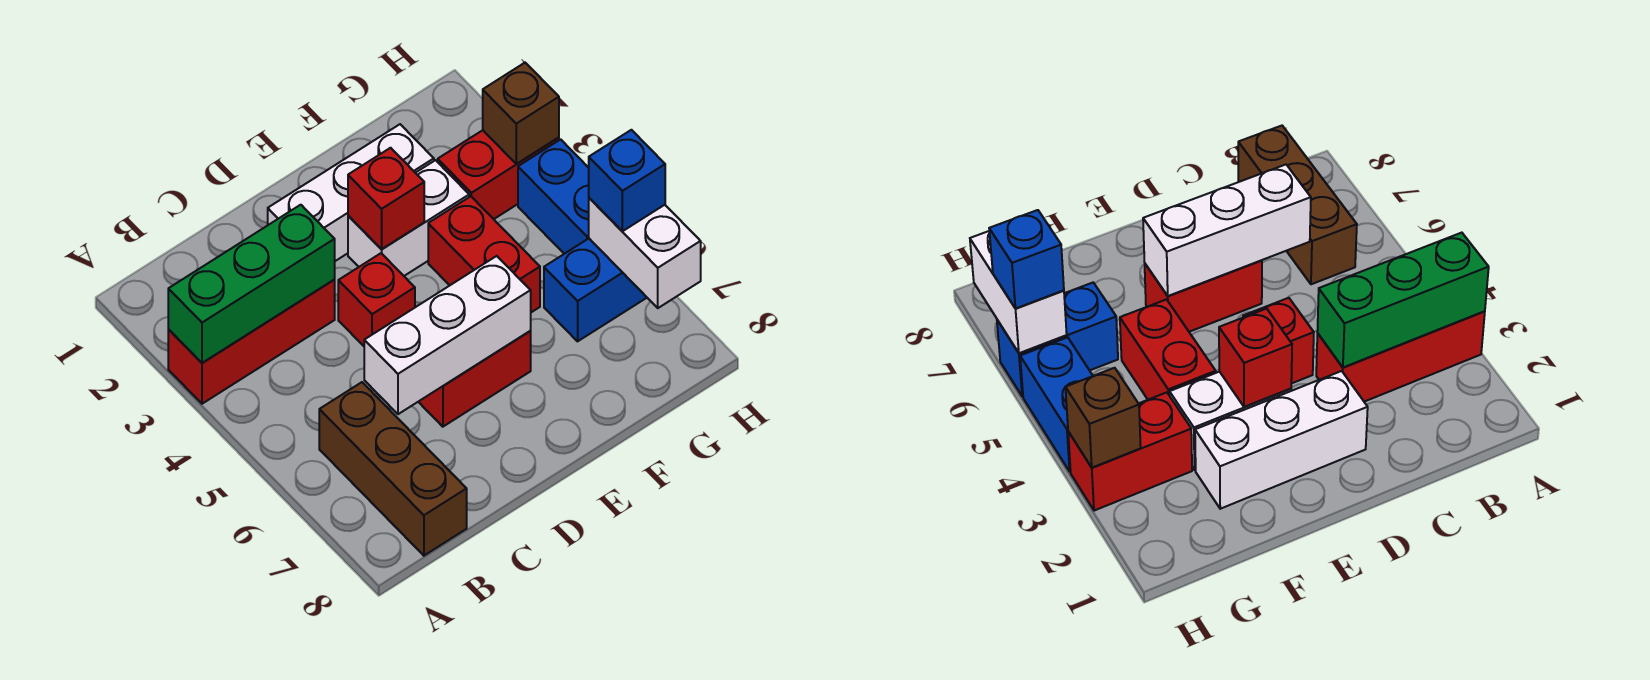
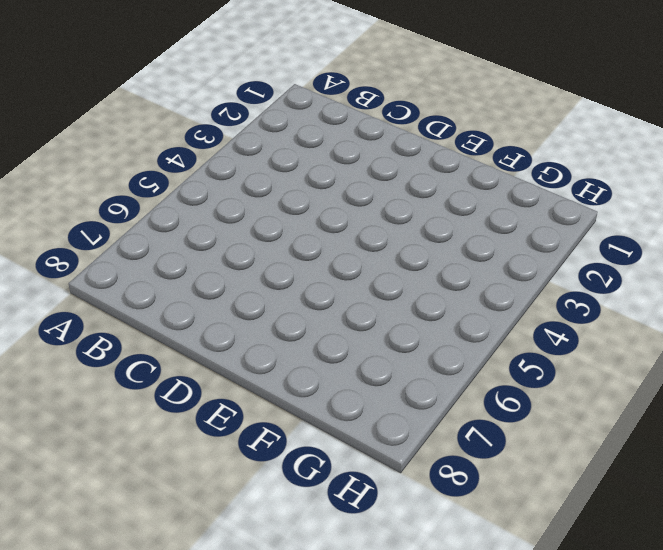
none -> red brick A3:C3 level 1
none -> brown brick B6:B8 level 1
none -> white brick D2:F2 level 1

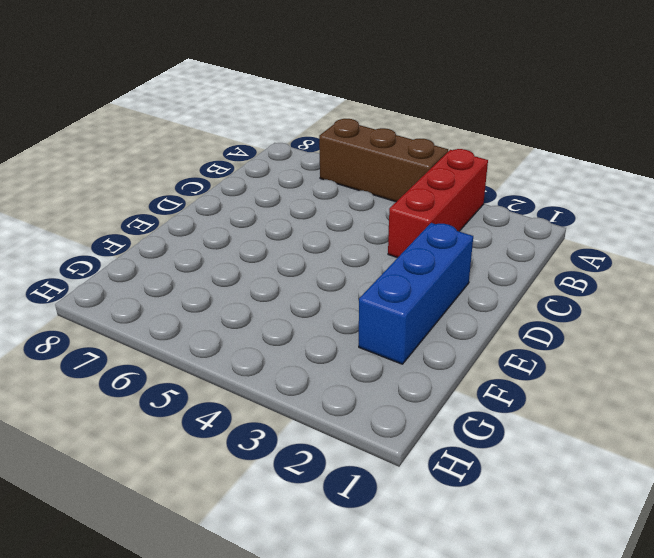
brown brick A4:A6 level 1 -> brown brick B6:B8 level 1
blue brick D2:F2 level 1 -> white brick D2:F2 level 1
none -> red brick D4 level 1
none -> red brick D6:E6 level 1
none -> white brick E3:F3 level 1

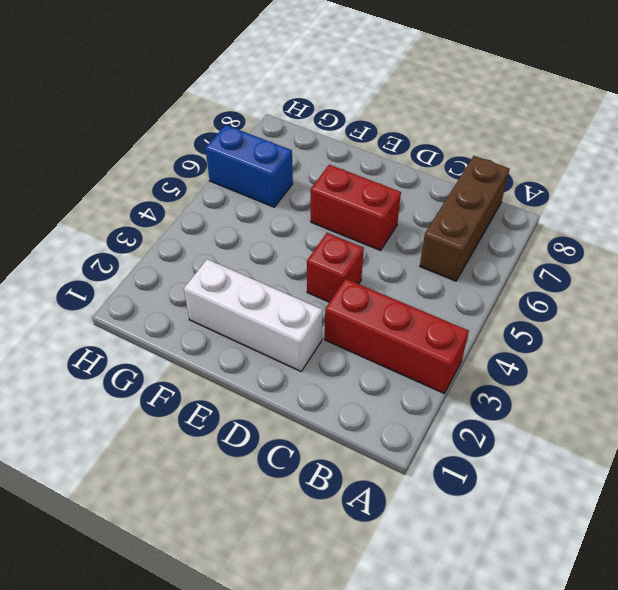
none -> white brick E3:F3 level 1
none -> red brick F4:F5 level 1
none -> red brick G3:H3 level 1

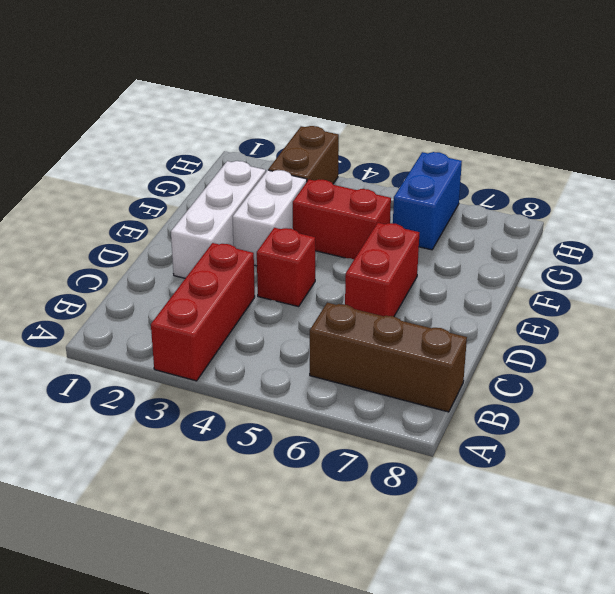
brown brick G3:H3 level 1 -> red brick G3:H3 level 1
none -> blue brick H4:H5 level 1
none -> green brick A3:C3 level 2
none -> white brick C6:E6 level 2

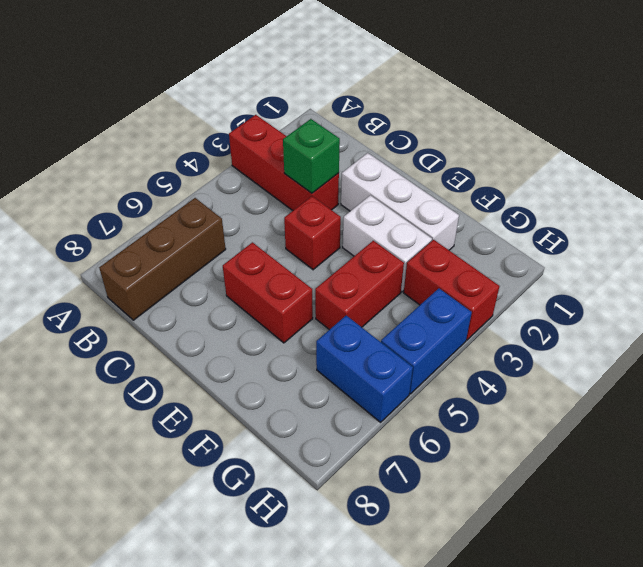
green brick C3 level 2 -> green brick A3:C3 level 2
none -> white brick C6:E6 level 2
none -> red brick E3 level 2
none -> brown brick H3 level 2

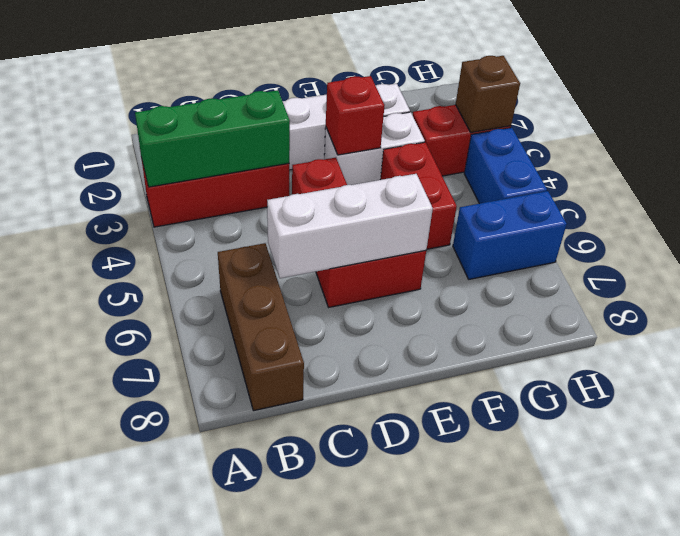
none -> white brick H6:H7 level 2
none -> blue brick H6 level 3

